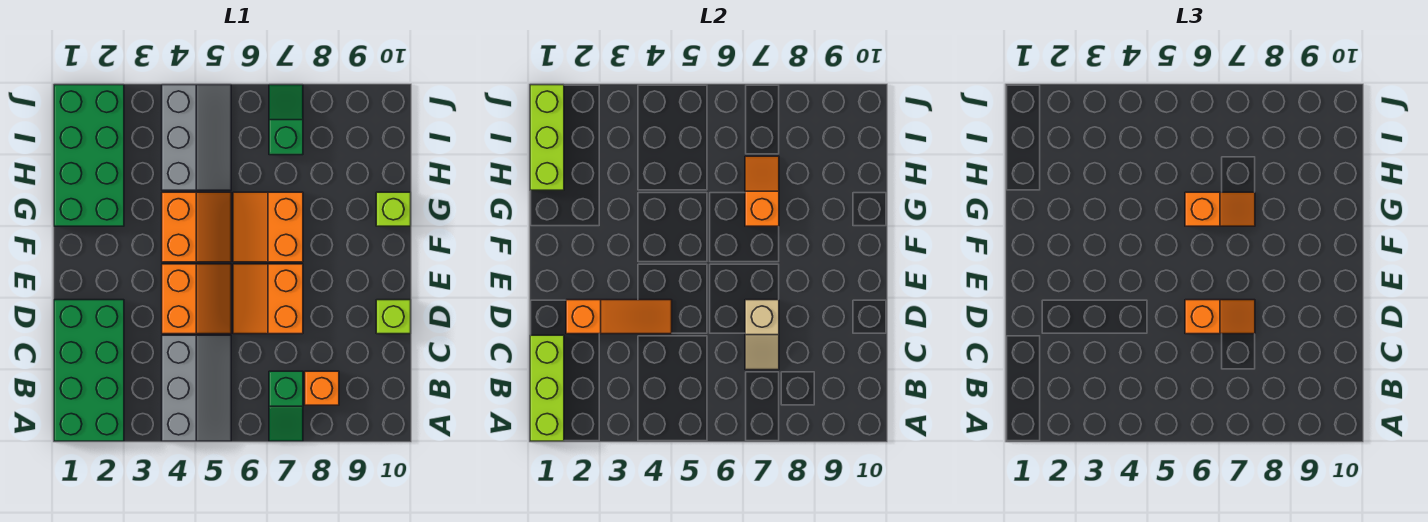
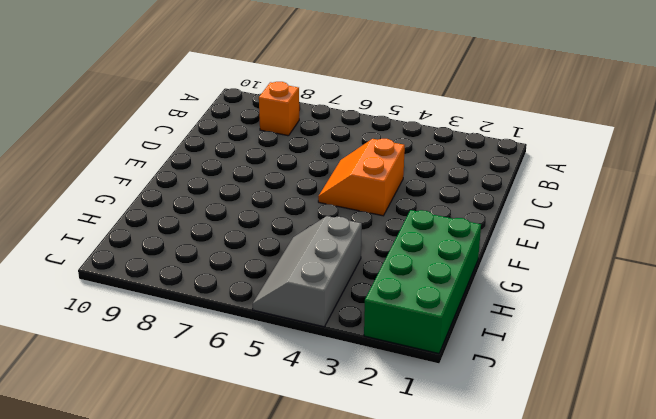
none -> green brick A1:D2 level 1
none -> grey slope A4:C5 level 1 top 4
none -> green slope A7:B7 level 1 top B

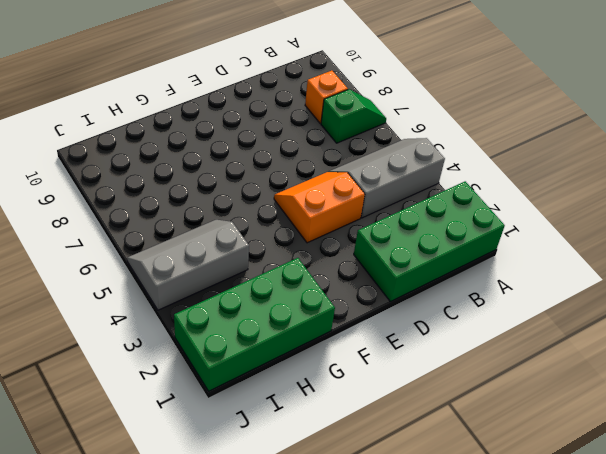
none -> orange slope D6:E7 level 1 top 7
none -> lime brick D10 level 1
none -> orange slope F4:G5 level 1 top 4

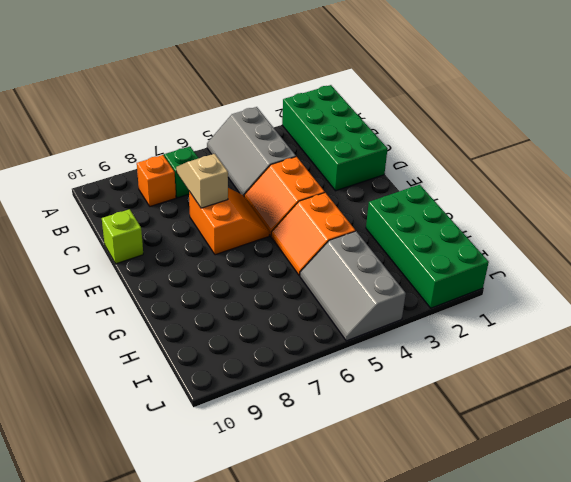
none -> orange slope F6:G7 level 1 top 7
none -> lime brick G10 level 1
none -> green slope I7:J7 level 1 top I

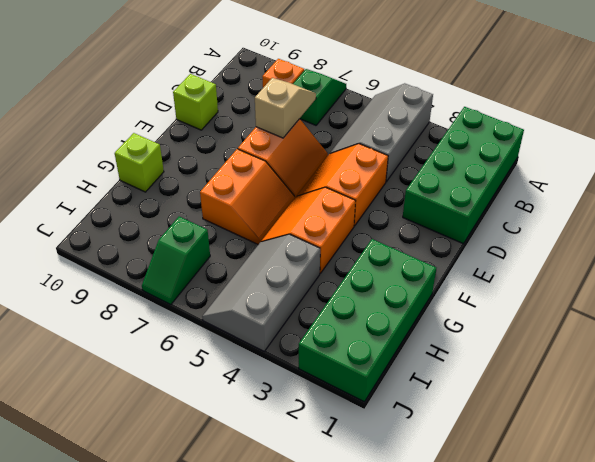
none -> lime brick A1:C1 level 2
none -> orange slope D2:D4 level 2 top 2
none -> orange slope G7:H7 level 2 top G

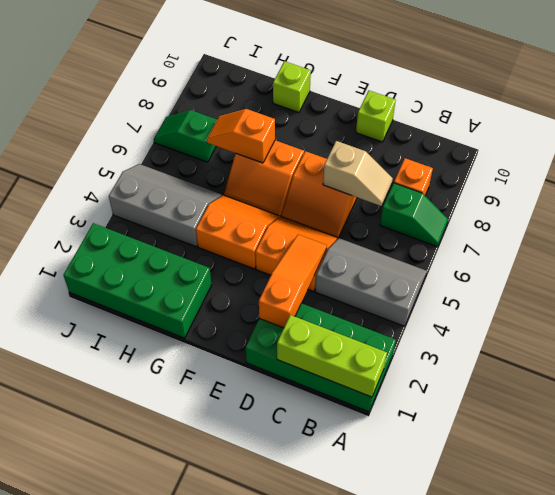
none -> lime brick H1:J1 level 2
none -> orange slope D6:D7 level 3 top 6
none -> orange slope G6:G7 level 3 top 6

